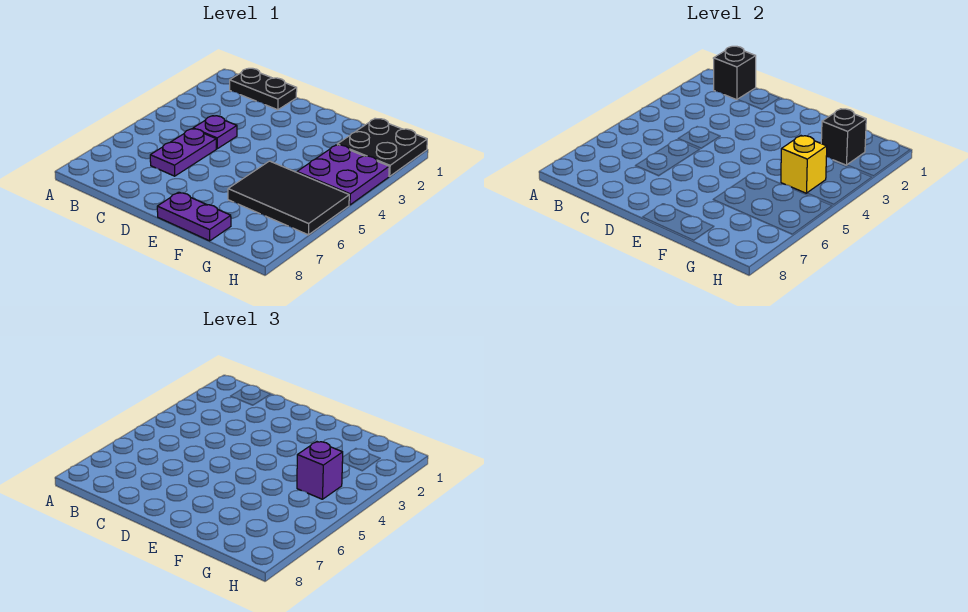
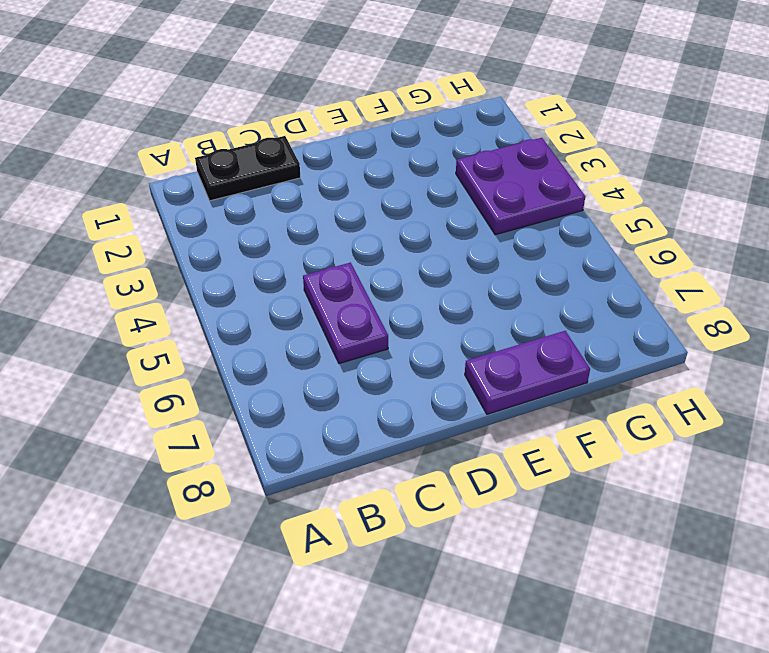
none -> purple plate C4 level 1
none -> black tile F5:H6 level 1

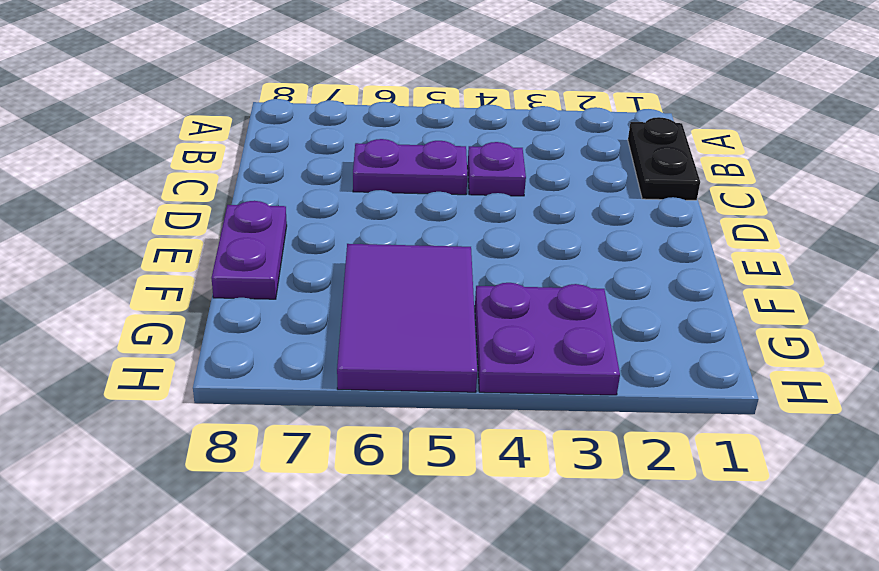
purple tile F5:H6 level 1 -> black tile F5:H6 level 1
none -> black plate G1:H2 level 1
none -> black brick B1 level 2

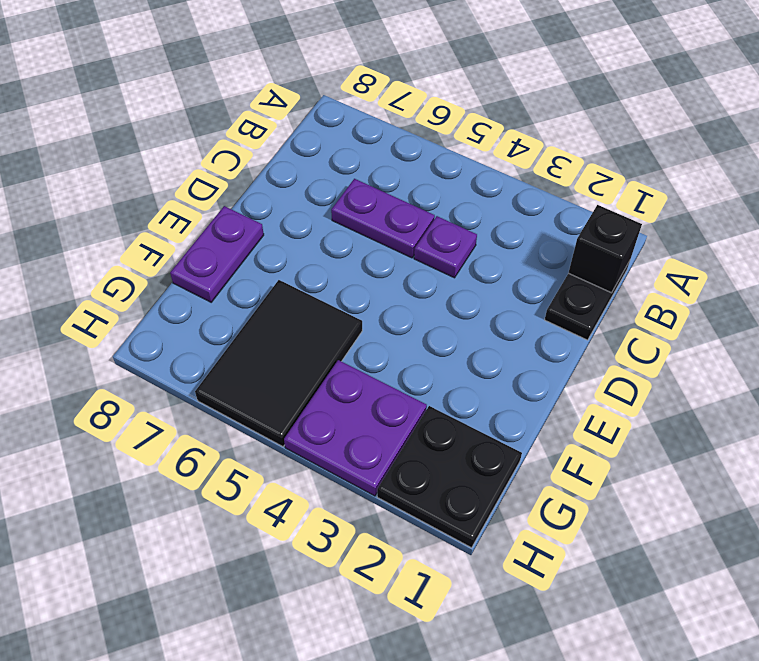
none -> black brick G2 level 2
none -> yellow brick G4 level 2

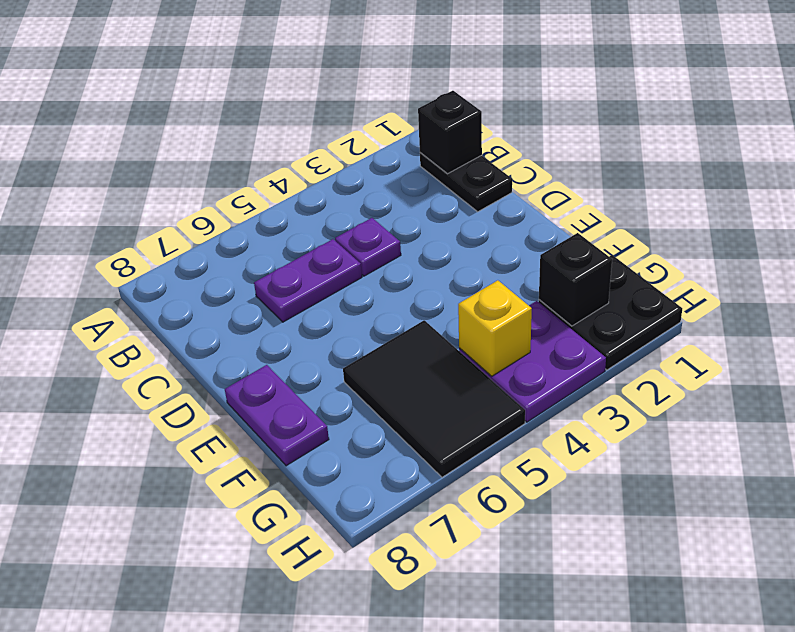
none -> purple brick G4 level 3

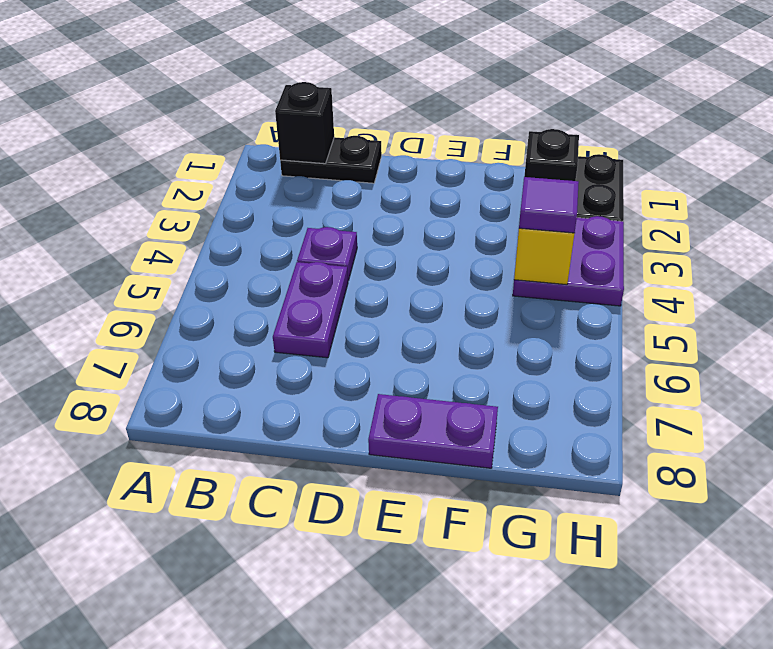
purple tile G4 level 3 -> purple brick G4 level 3
none -> black tile F5:H6 level 1

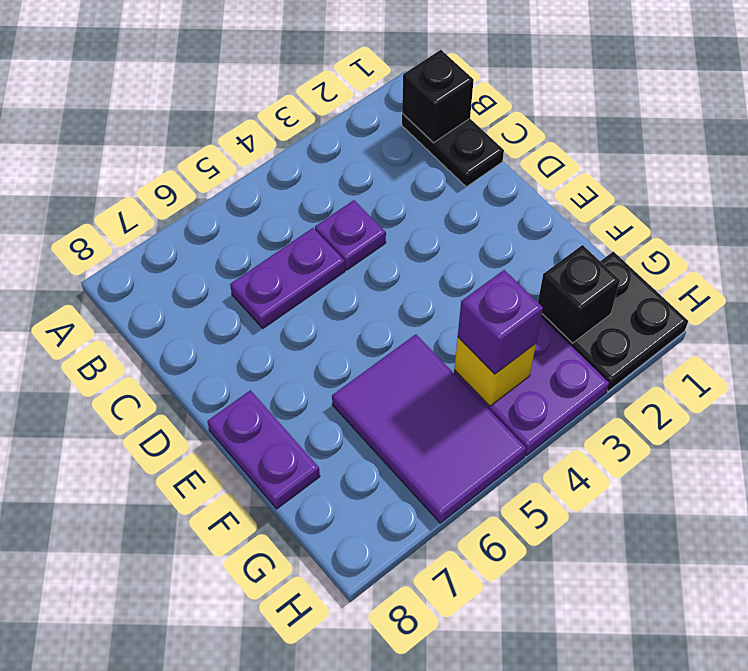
purple tile F5:H6 level 1 -> black tile F5:H6 level 1

